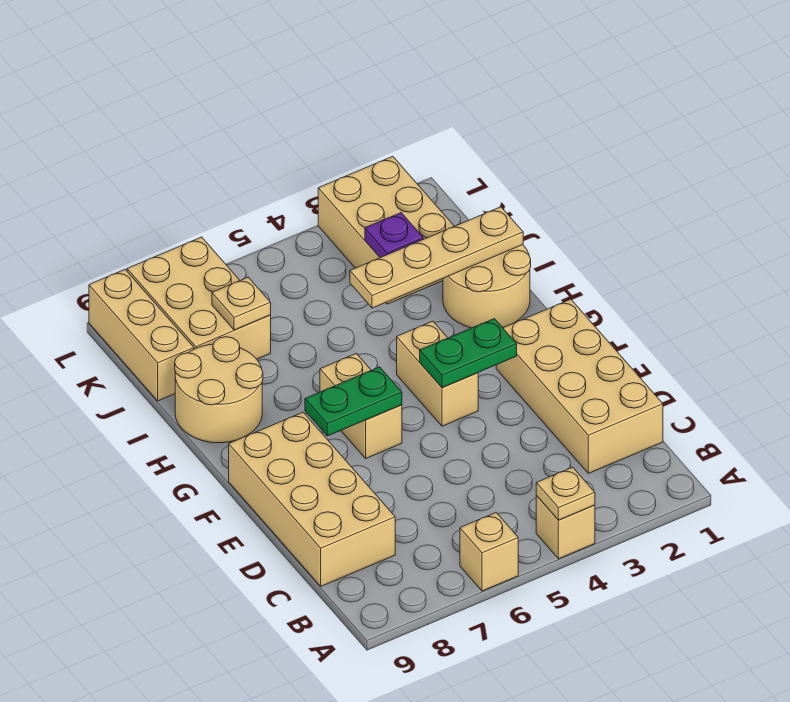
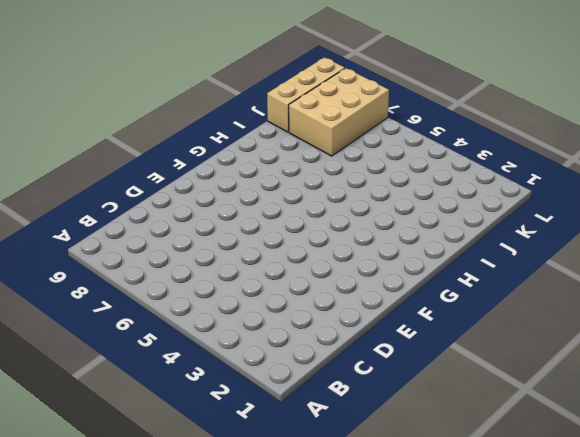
none -> tan brick A4 level 1
none -> tan brick A6 level 1
none -> tan brick C1:F2 level 1

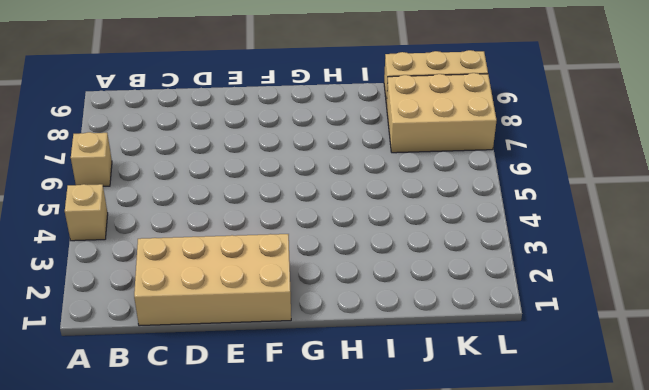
none -> tan brick C8:F9 level 1
none -> tan brick F4:G4 level 1
none -> tan brick F6:G6 level 1

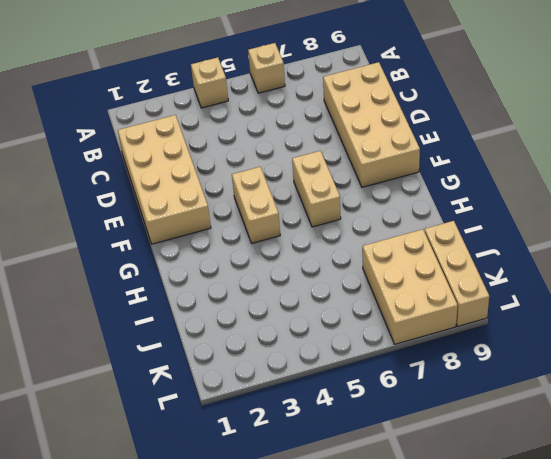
none -> tan round brick H1:I2 level 1
none -> tan round brick H8:I9 level 1
none -> tan brick J2:L3 level 1

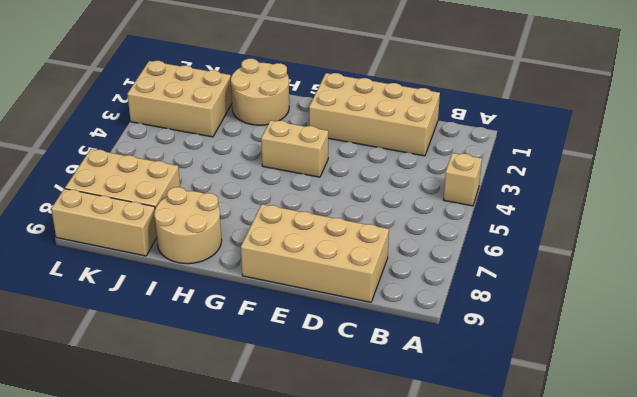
none -> tan brick A6 level 1
none -> tan brick F6:G6 level 1
none -> tan plate A4 level 2

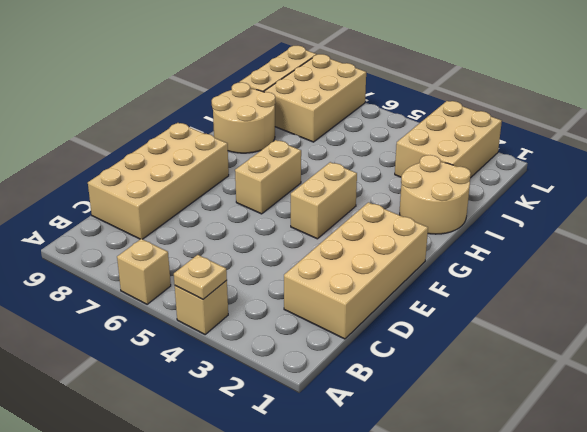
none -> green plate F3:F4 level 2
none -> green plate F6:F7 level 2
none -> tan plate I1:I4 level 2

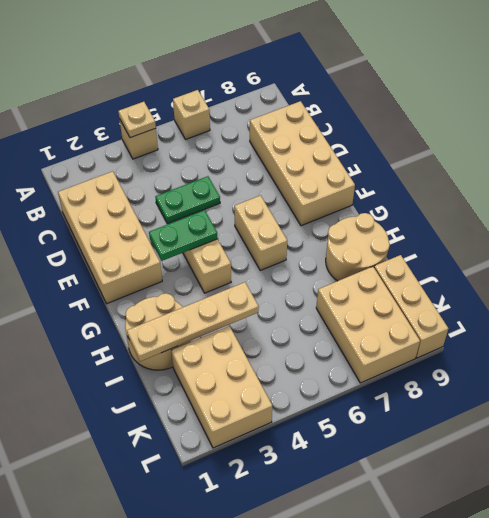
green plate D4:D5 level 1 -> green plate F6:F7 level 2
none -> purple plate J3 level 2
none -> tan plate J7 level 2

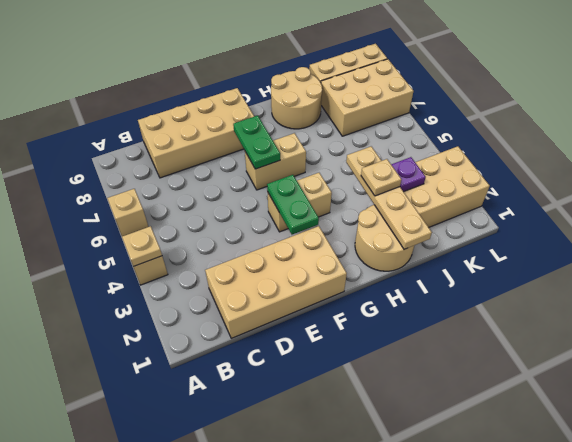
tan plate I3 level 3 -> tan plate J7 level 2

